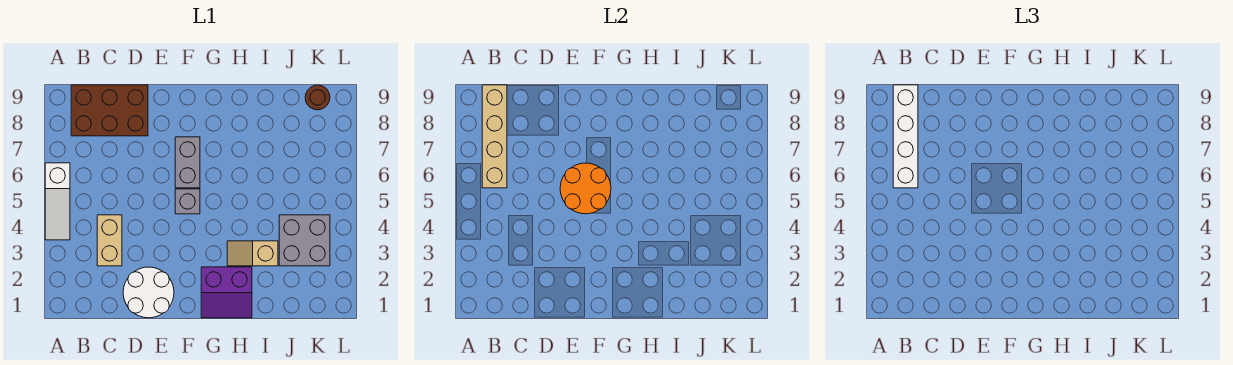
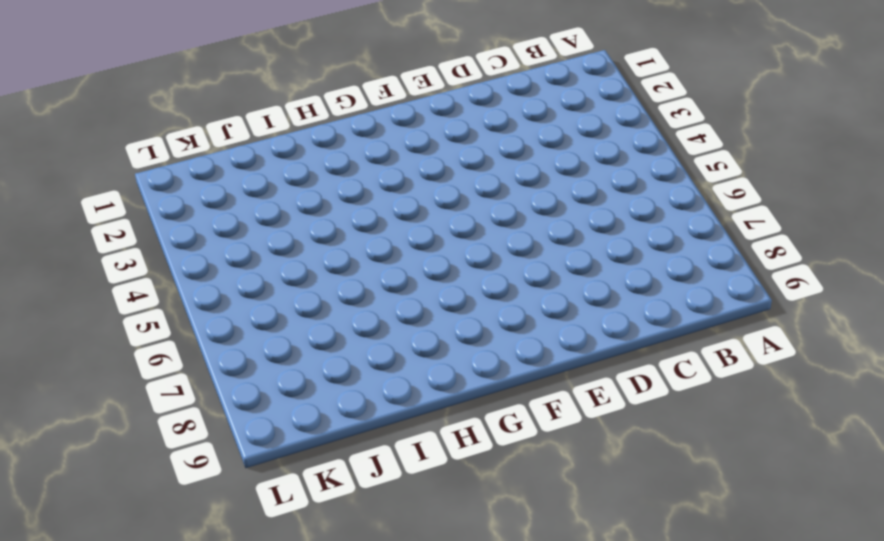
none -> white slope A4:A6 level 1 top 6
none -> brown brick B8:D9 level 1
none -> tan brick C3:C4 level 1

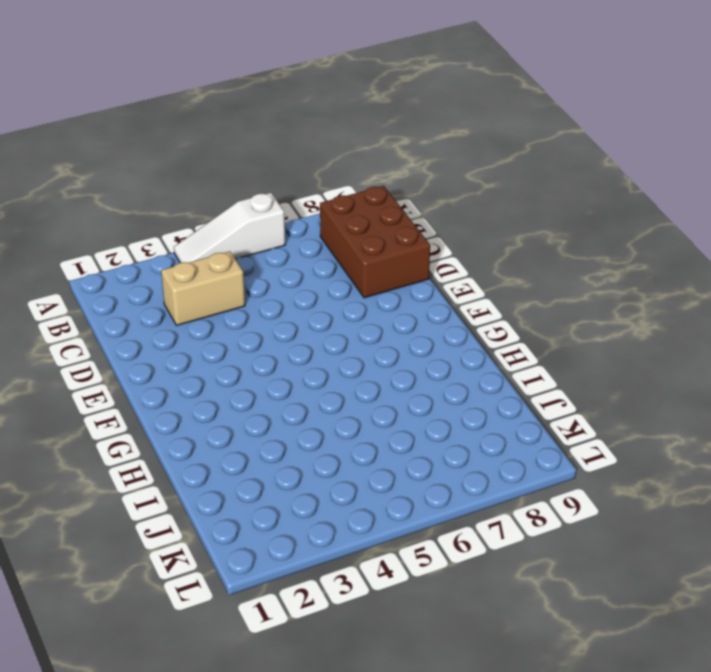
none -> white round brick D1:E2 level 1
none -> grey brick F5 level 1
none -> grey brick F6:F7 level 1

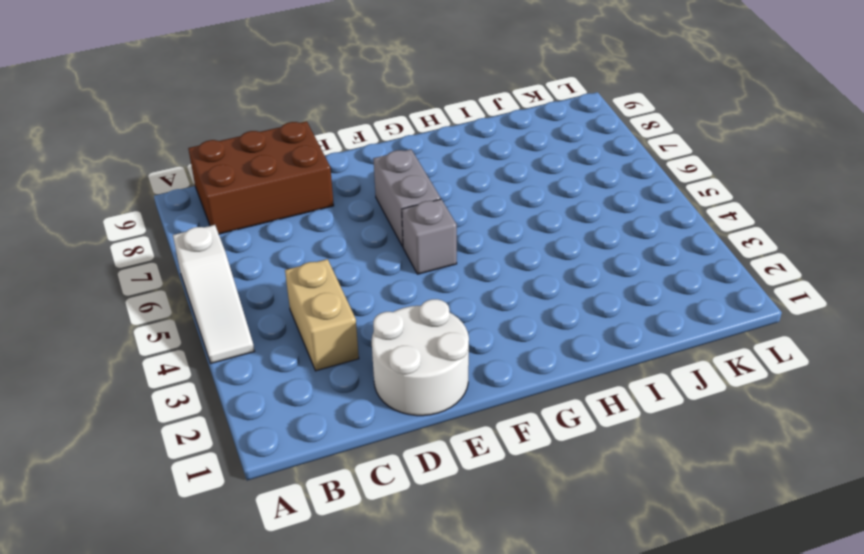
none -> purple slope G1:H2 level 1 top 2
none -> tan slope H3:I3 level 1 top I
none -> grey brick J3:K4 level 1

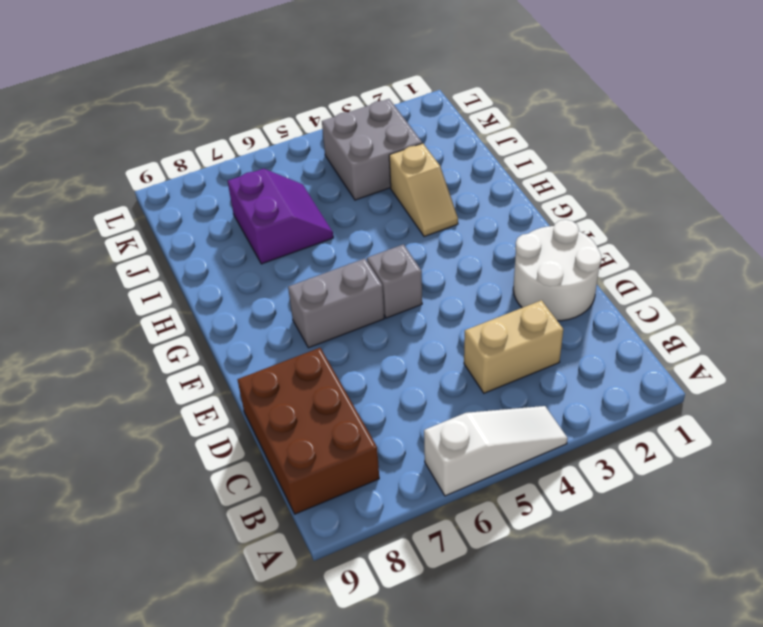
purple slope I6:J7 level 1 top 7 -> purple slope G1:H2 level 1 top 2
none -> brown round brick K9 level 1
none -> tan brick B6:B9 level 2
none -> orange round brick E5:F6 level 2

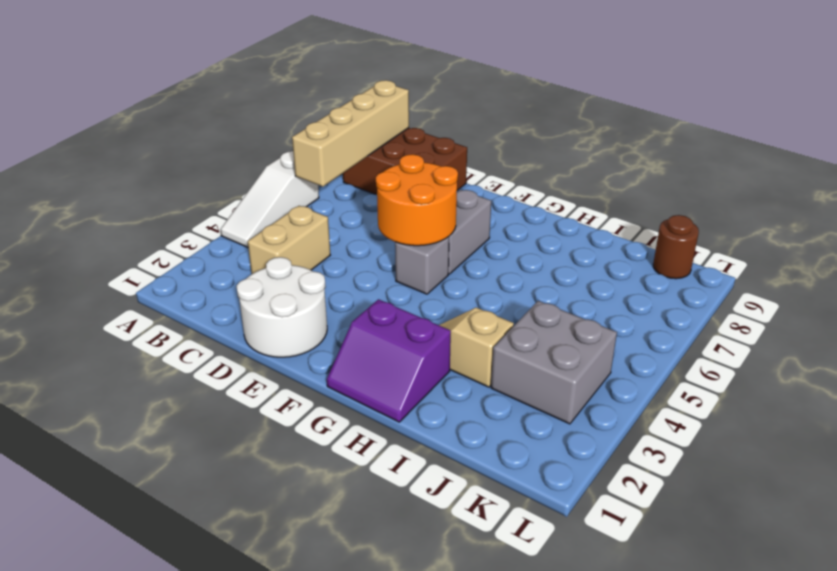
none -> white brick B6:B9 level 3

